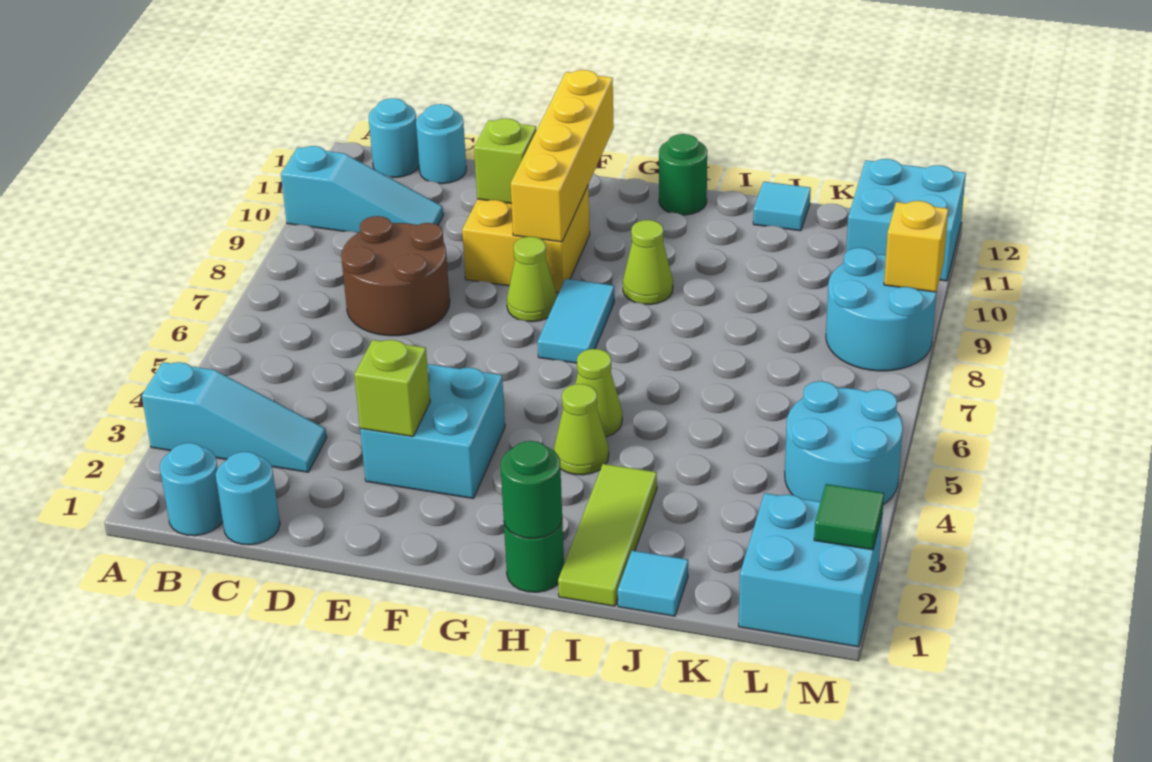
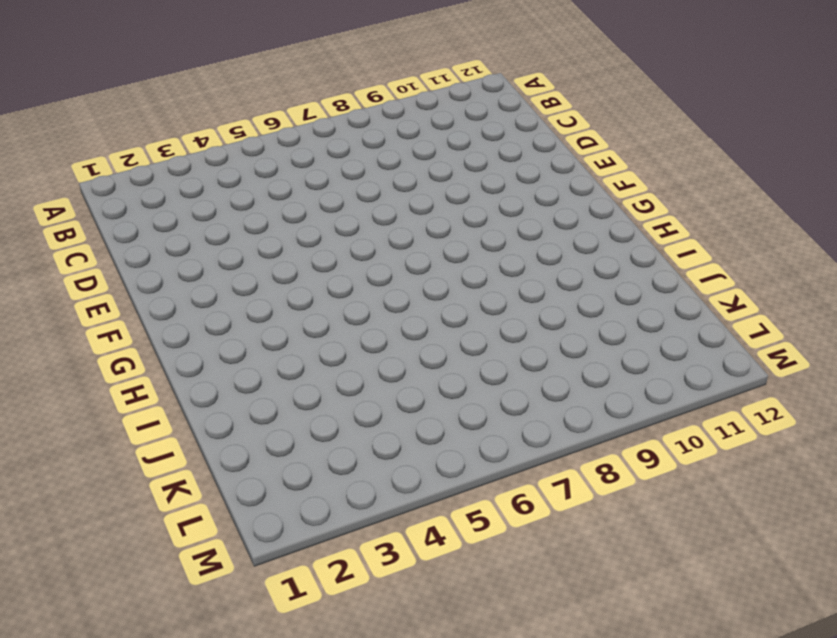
none -> cyan slope A3:C3 level 1 top A
none -> cyan slope A10:C10 level 1 top A
none -> cyan round brick B1 level 1

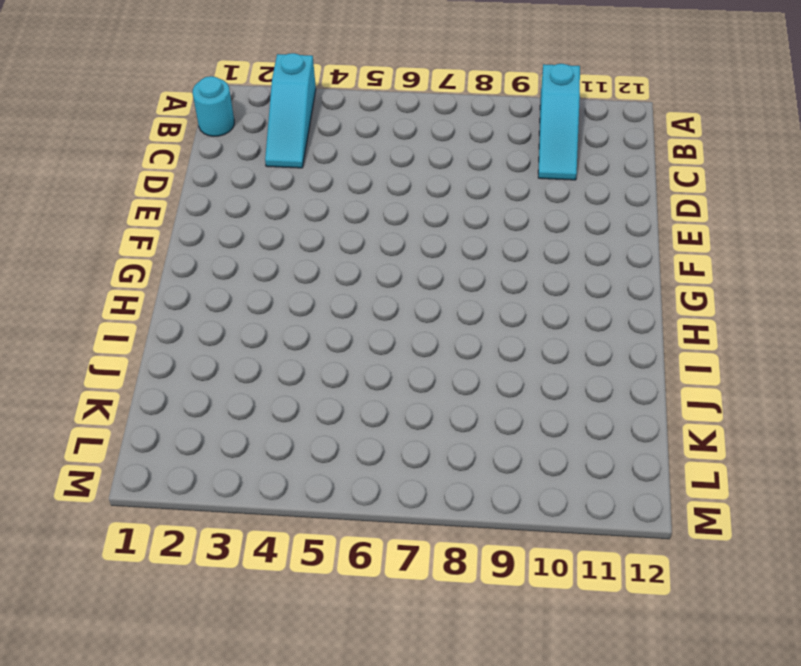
none -> cyan round brick B12 level 1
none -> cyan round brick C1 level 1
none -> brown round brick C7:D8 level 1

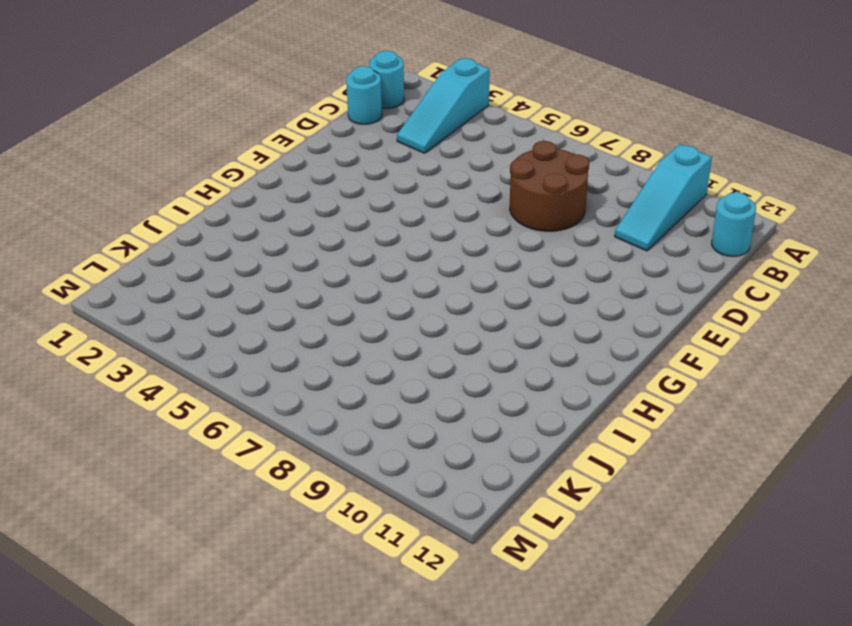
none -> cyan round brick C12 level 1
none -> cyan brick E3:F4 level 1
none -> yellow brick E9:F10 level 1

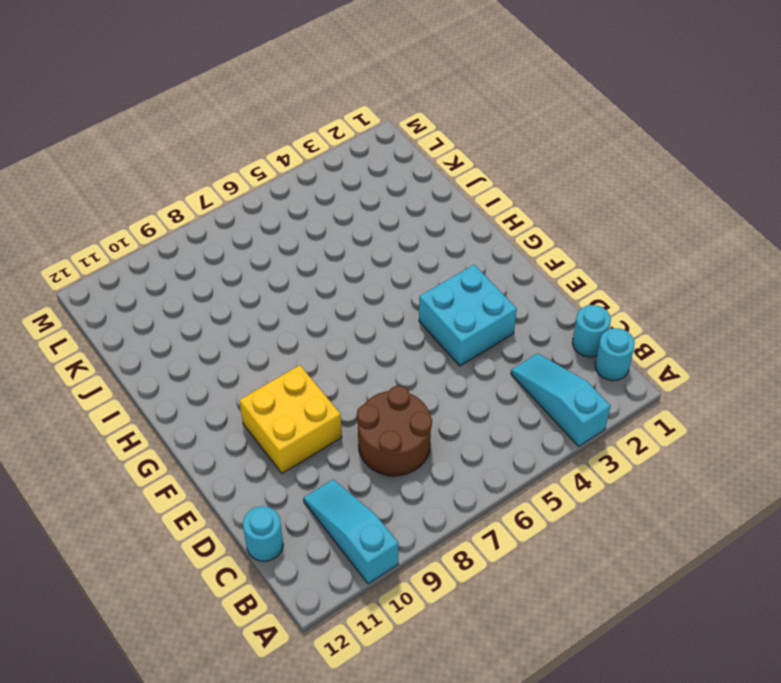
none -> cyan round brick B12 level 1
none -> lime cone F8 level 1
none -> cyan tile G7:G8 level 1

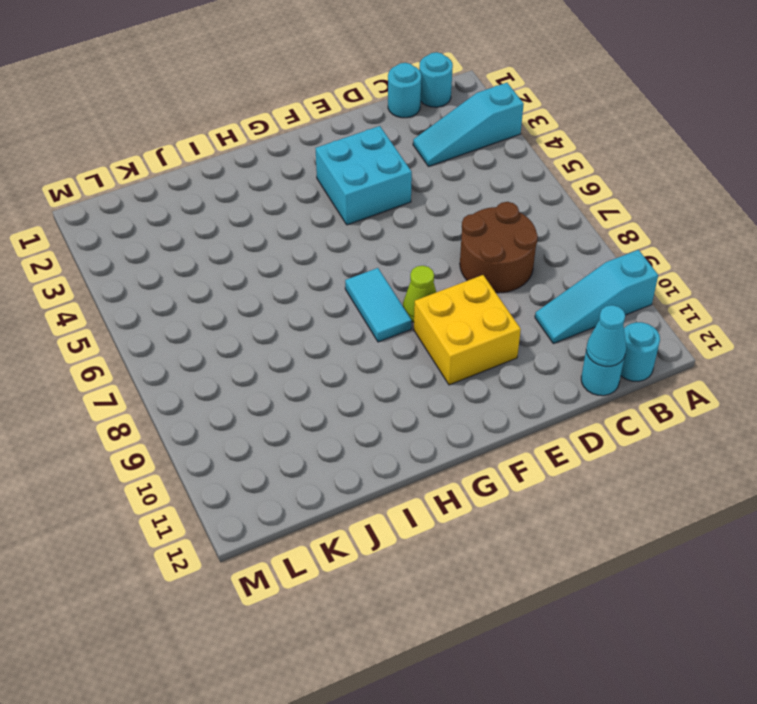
cyan cone C12 level 2 -> none
none -> green round brick H1 level 1
none -> lime cone H4 level 1
none -> lime cone H5 level 1

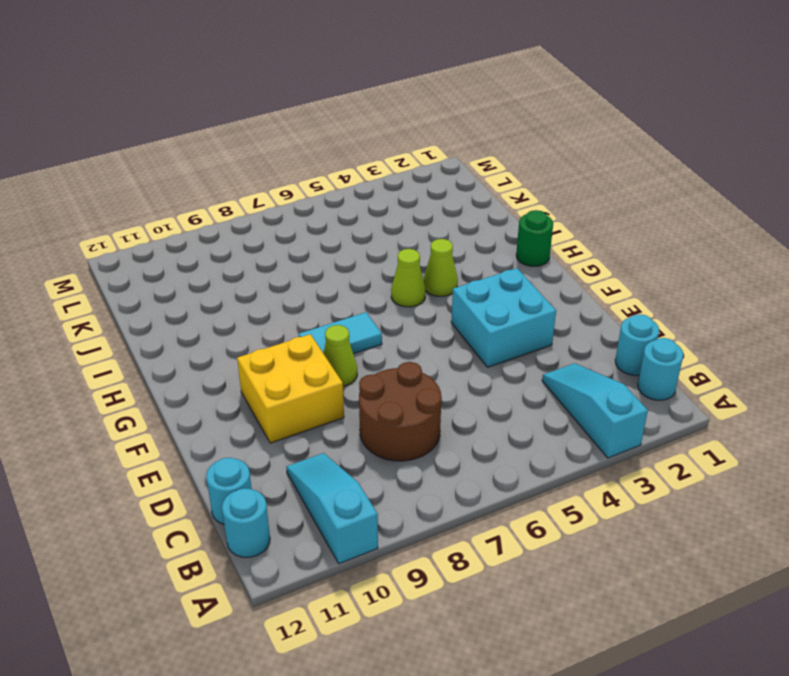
none -> lime cone H9 level 1
none -> green round brick H12 level 1
none -> lime tile I1:I3 level 1

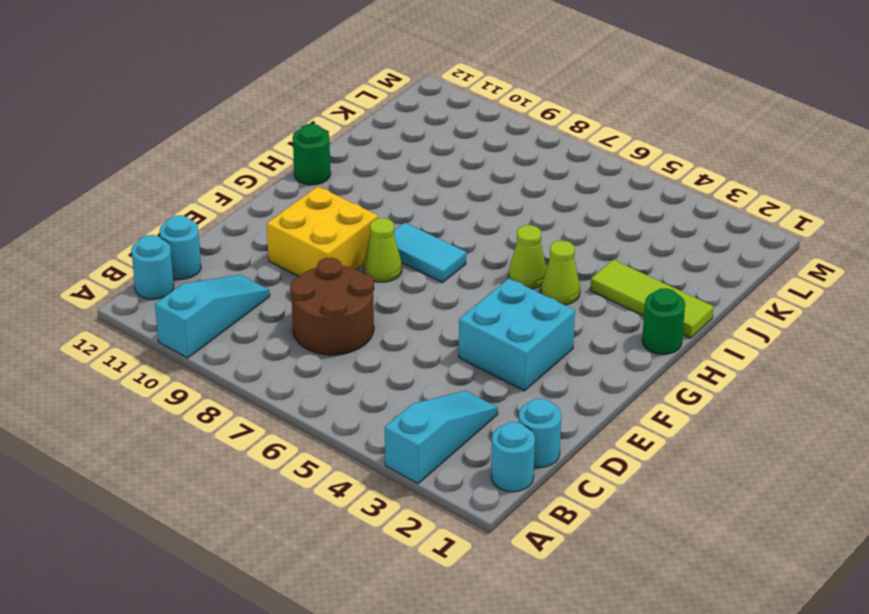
none -> lime cone H9 level 1
none -> cyan tile J1 level 1
none -> cyan tile J12 level 1

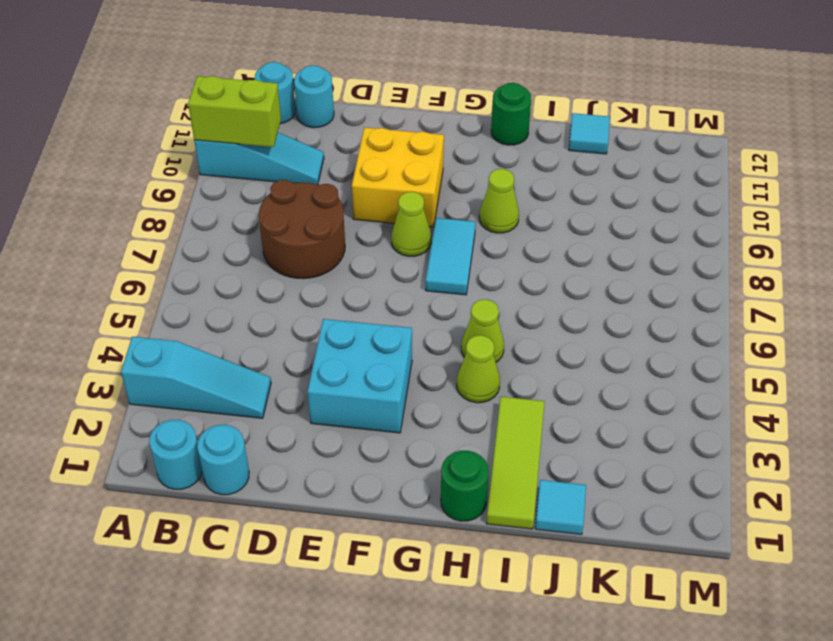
lime brick A10:B10 level 2 -> none
none -> cyan brick L1:M2 level 1
none -> cyan round brick L4:M5 level 1
none -> cyan round brick L8:M9 level 1

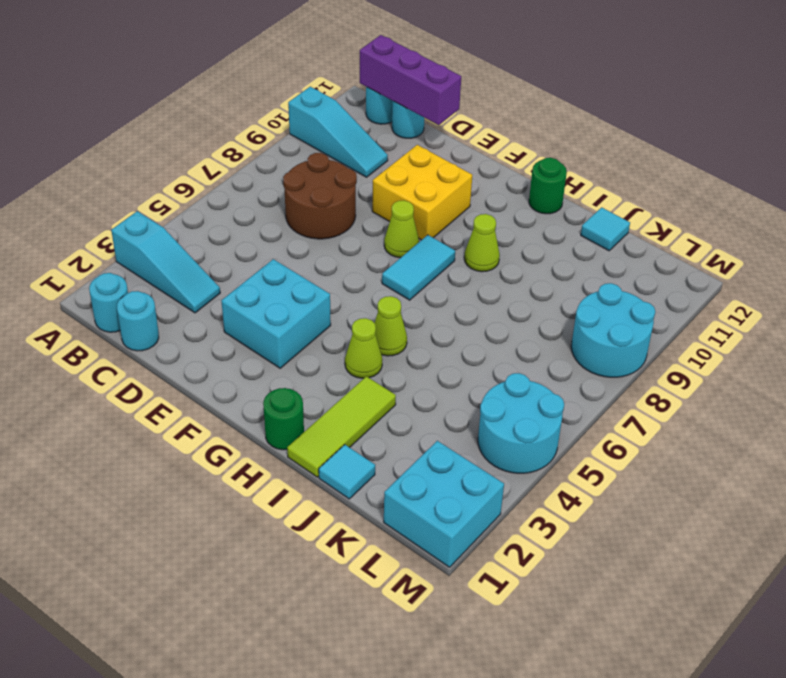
purple brick B12:D12 level 2 -> none
none -> cyan brick L11:M12 level 1
none -> lime brick E3 level 2
none -> lime brick E10 level 2

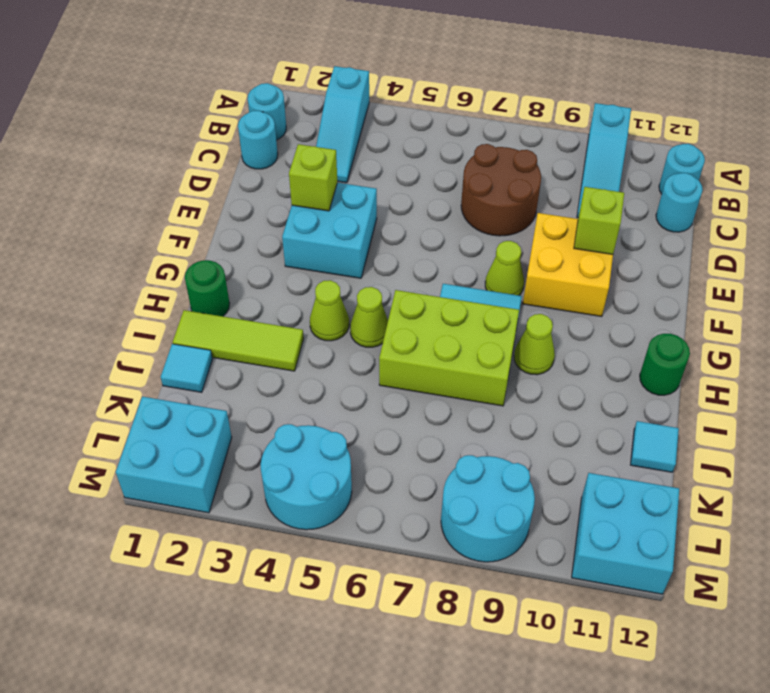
lime brick H6:I8 level 1 -> none
none -> yellow brick F9:F12 level 2
none -> green round brick H1 level 2
none -> green tile M2 level 2

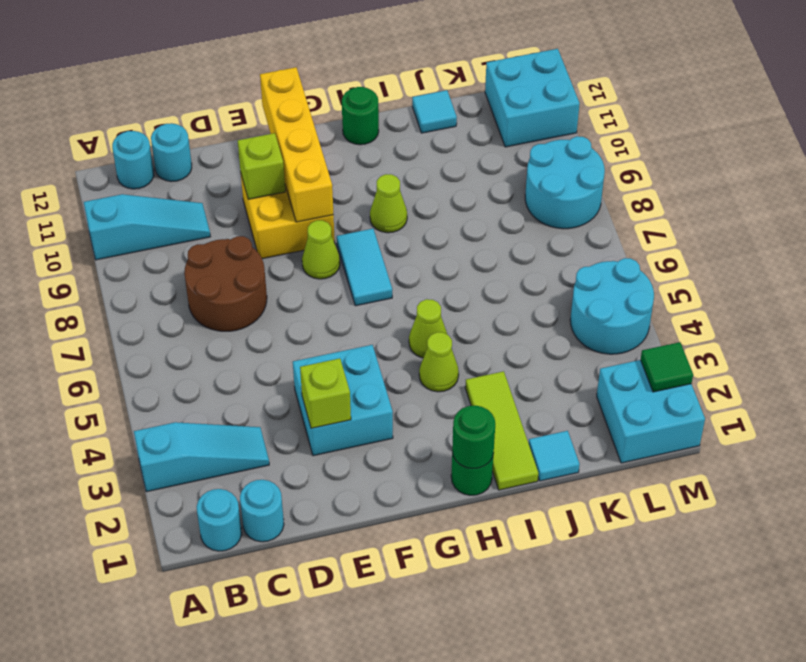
none -> yellow brick M9 level 2

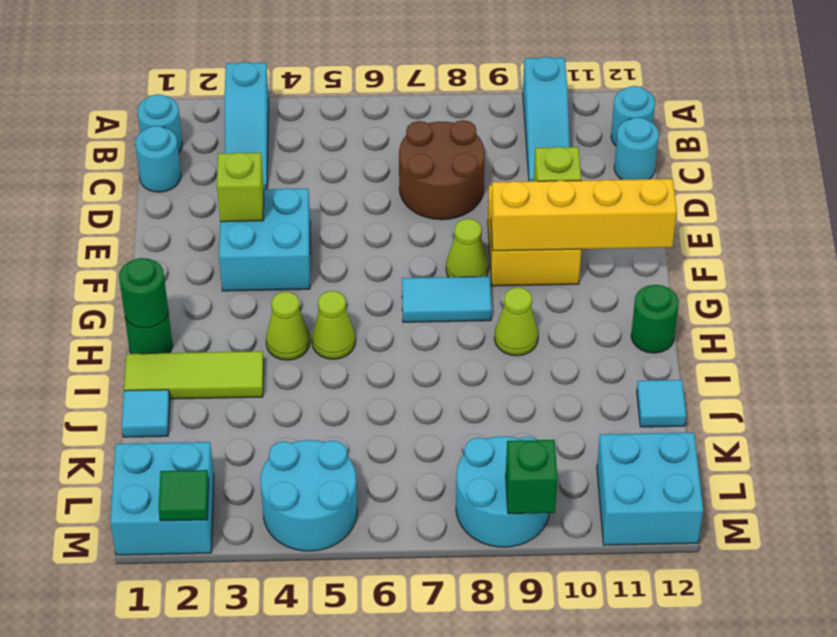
green brick M9 level 2 -> yellow brick M9 level 2

